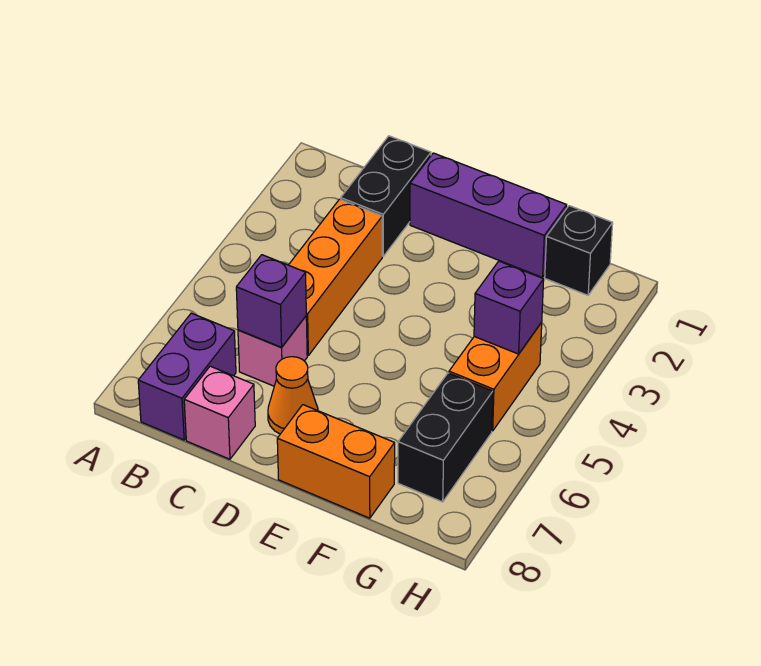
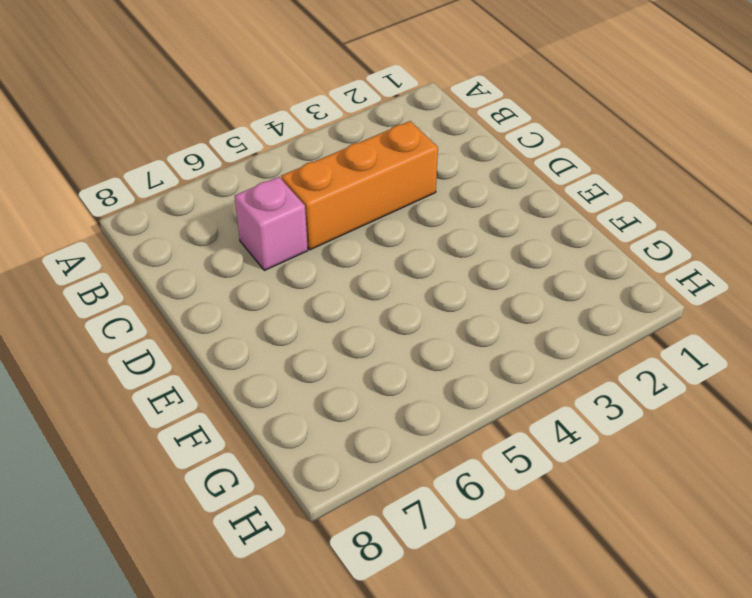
none -> purple brick B7:B8 level 1
none -> black brick C1:C2 level 1
none -> pink brick C8 level 1

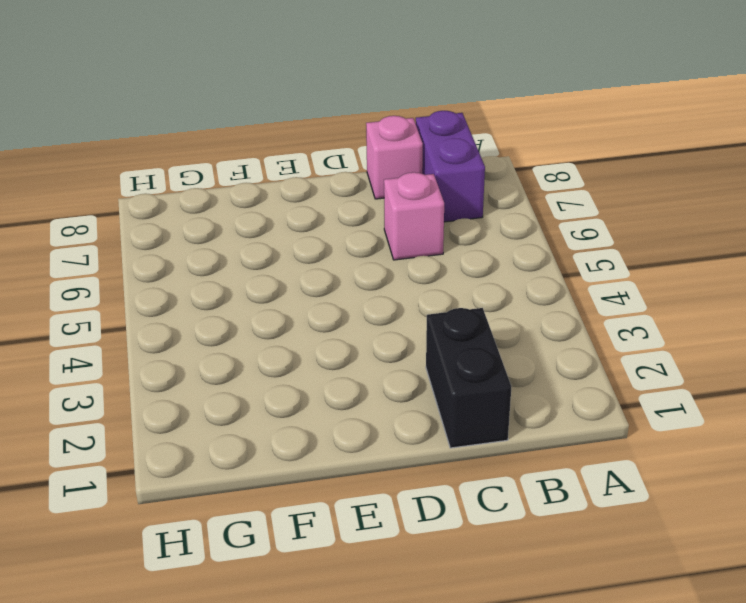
none -> orange brick C3:C5 level 1
none -> purple brick D1:F1 level 1
none -> orange cone D7 level 1

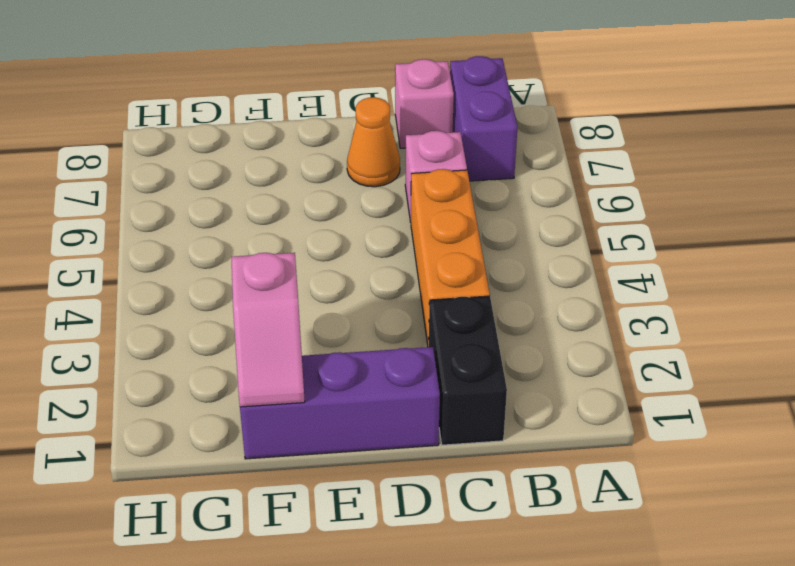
pink slope F1:F2 level 2 top 2 -> none
none -> orange brick E8:F8 level 1
none -> black brick G1 level 1
none -> orange brick G4:G5 level 1

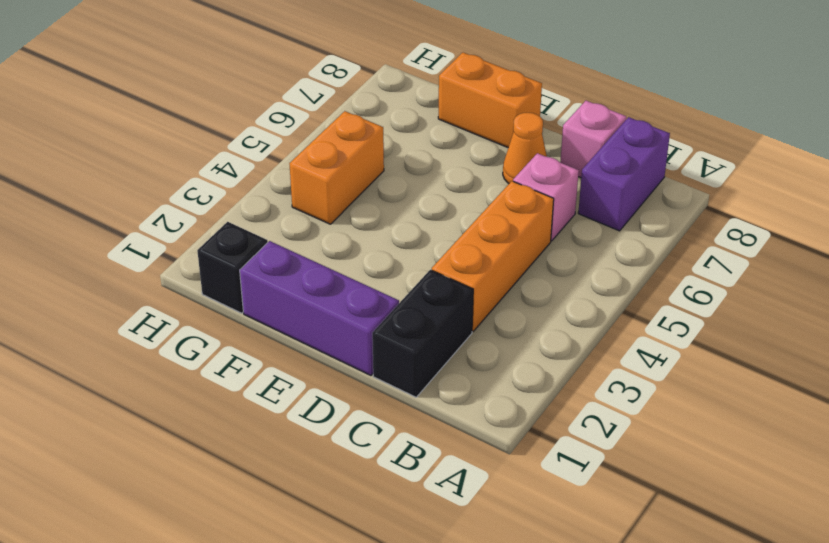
none -> black brick G6:G7 level 1
none -> purple brick C6 level 2
none -> purple brick G4 level 2

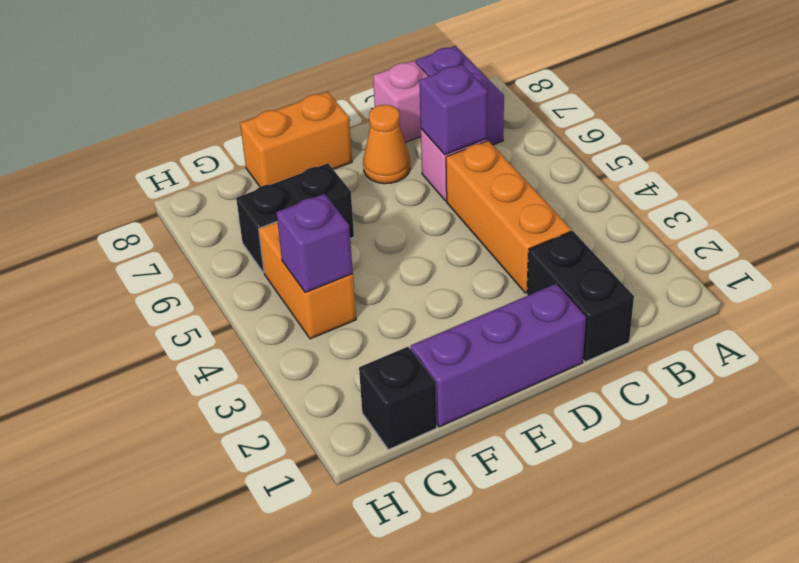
black brick F6:G6 level 1 -> black brick G6:G7 level 1

